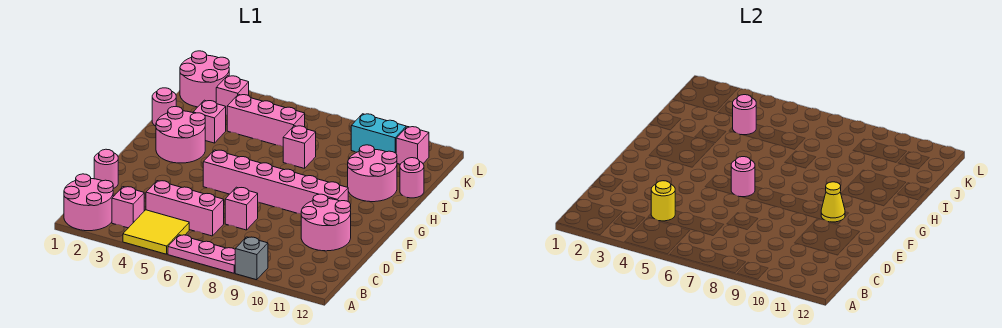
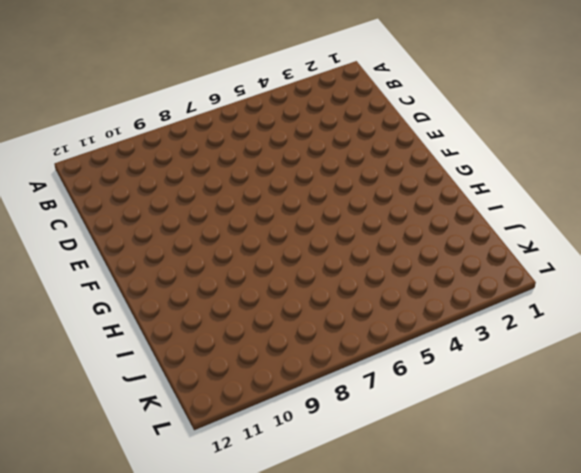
none -> pink round brick A1:B2 level 1
none -> yellow tile A4:B5 level 1
none -> pink plate A6:A8 level 1

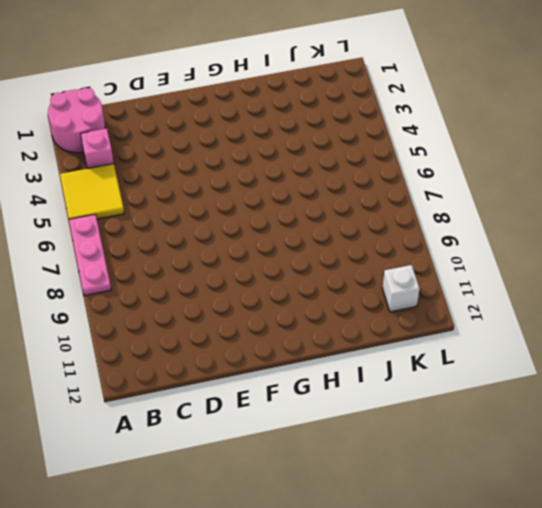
white brick K11 level 1 -> pink brick K11 level 1
none -> grey brick A9 level 1
none -> pink brick C4:C6 level 1
none -> pink round brick D1 level 1

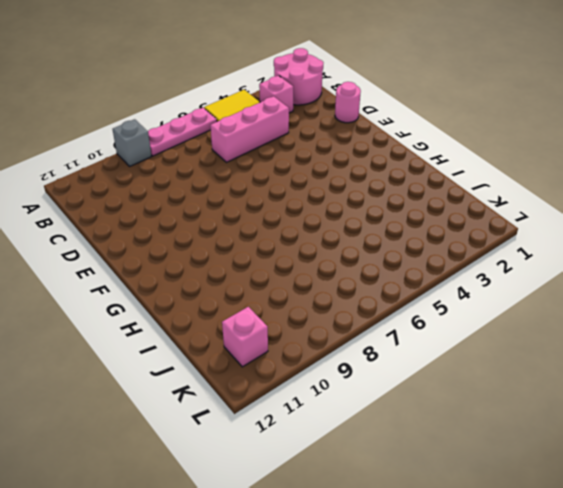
none -> pink brick D7 level 1
none -> pink round brick D10:E11 level 1
none -> pink brick F5:F10 level 1

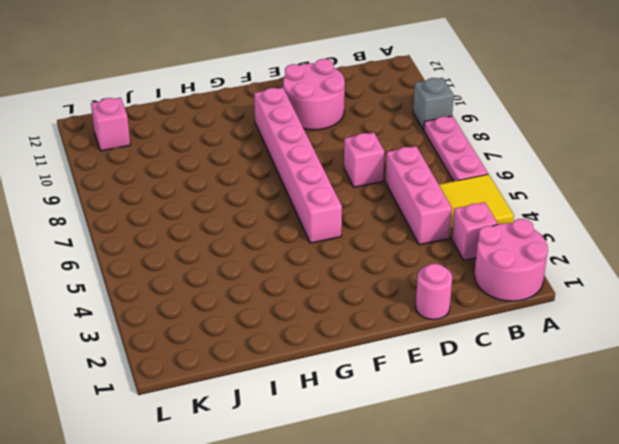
none -> pink round brick G2:H3 level 1
none -> pink round brick H10:I11 level 1
none -> pink round brick I1 level 1

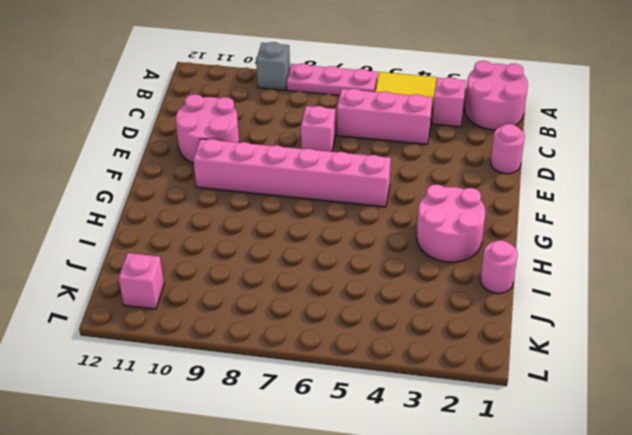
none -> pink round brick H10:I11 level 1
none -> pink brick I3 level 1
none -> pink brick I7 level 1

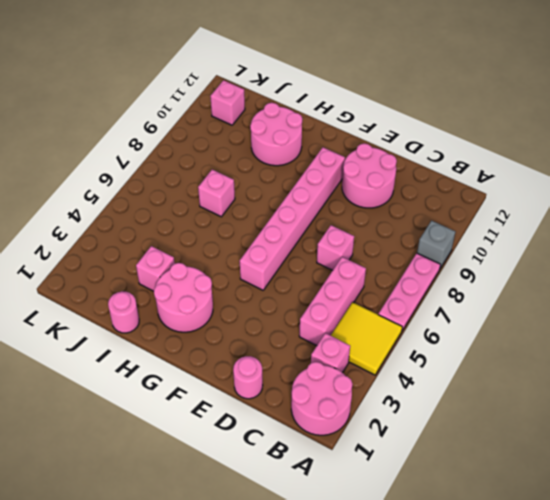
none -> pink round brick I12 level 1
none -> pink brick J4:J6 level 1
none -> pink round brick K1:L2 level 1

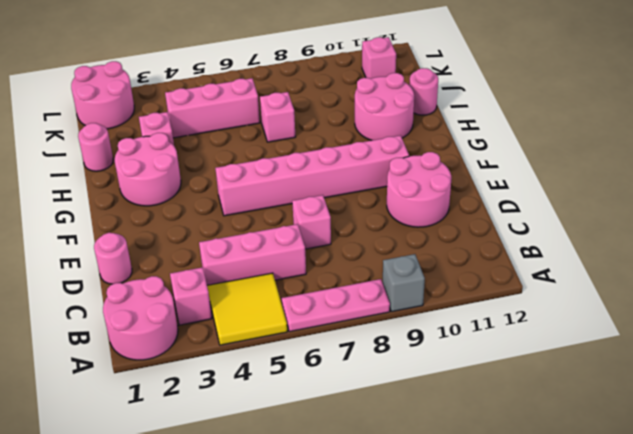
none -> pink brick K3 level 1
none -> cyan brick K9:K10 level 1
none -> yellow round brick C4 level 2

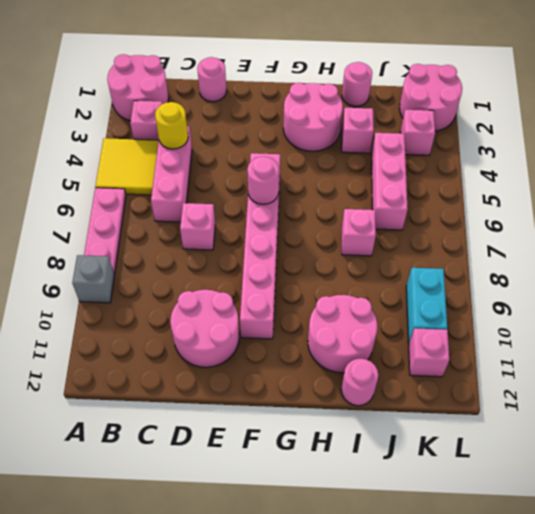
none -> yellow cone F10 level 2
none -> pink round brick J4 level 2

